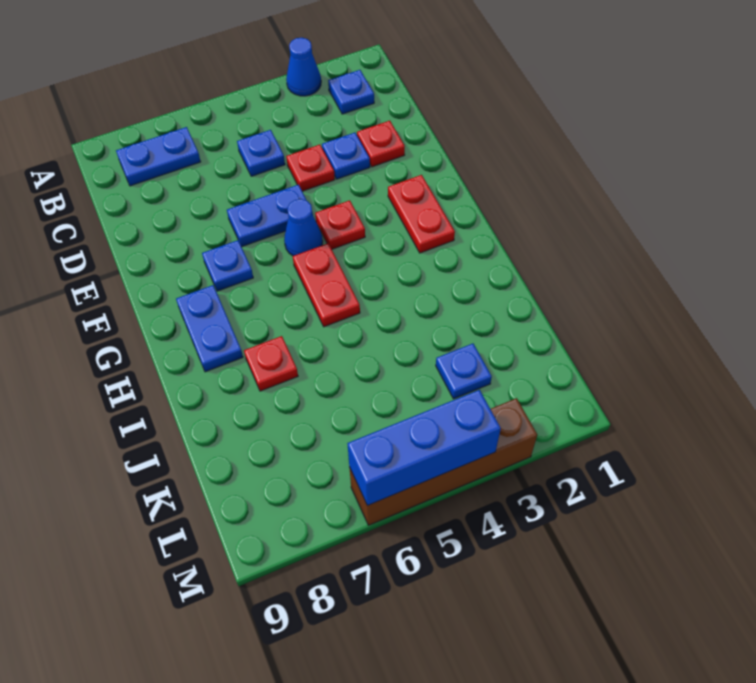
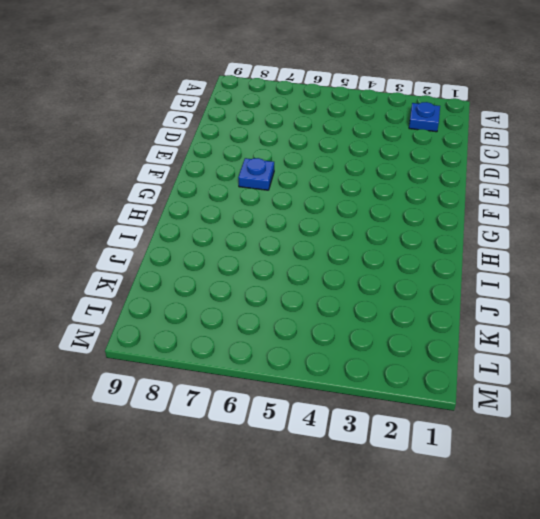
none -> blue cone A3 level 1
none -> blue plate B7:B8 level 1
none -> blue plate C5 level 1

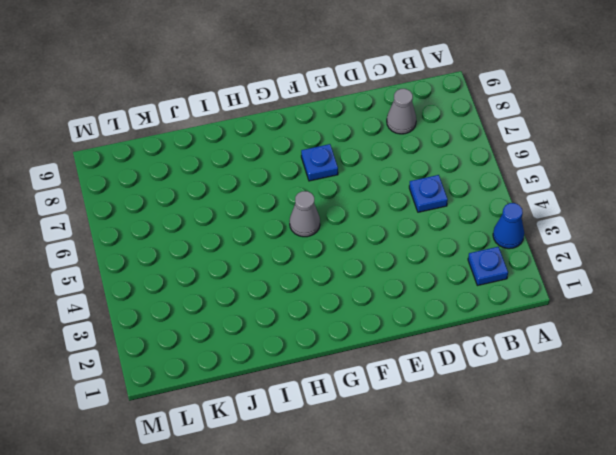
grey cone C8 level 1 -> none
grey cone G5 level 1 -> red plate G5:H5 level 1
none -> blue plate B7:B8 level 1
none -> red plate D2 level 1
none -> blue plate D3 level 1

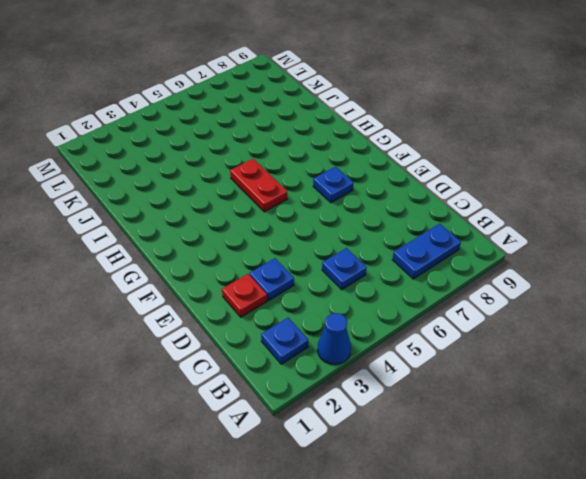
none -> red plate D4 level 1
none -> blue plate E5:E6 level 1
none -> red plate F2:G2 level 1

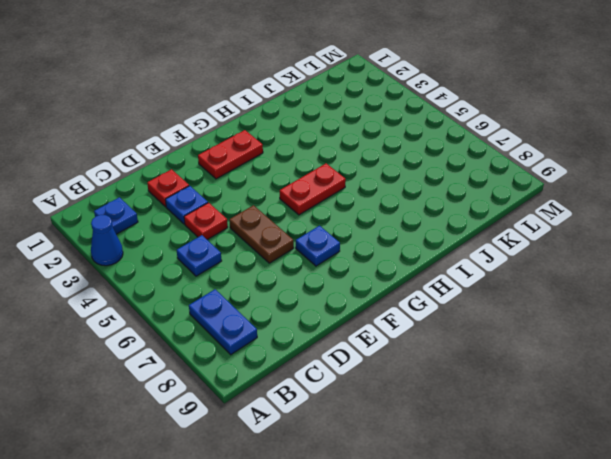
brown plate E5:E6 level 1 -> blue plate E5:E6 level 1
none -> red plate F4 level 1
none -> blue cone F5 level 1
none -> blue plate G8:H8 level 1

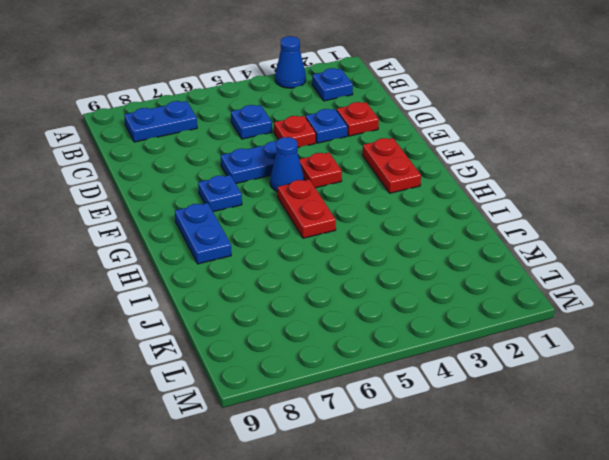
none -> red plate I7 level 1
none -> blue plate K3 level 1
none -> brown brick M3:M6 level 1

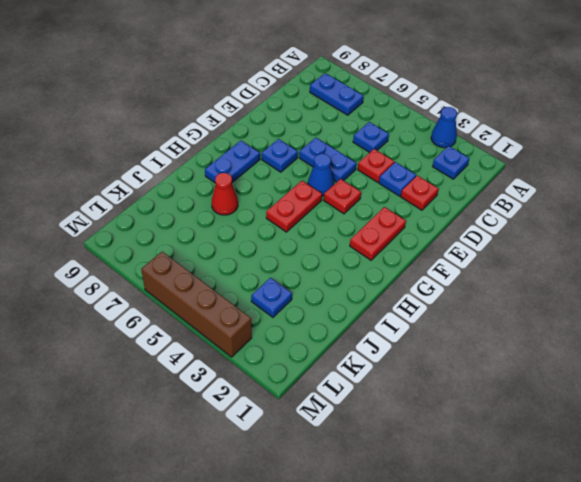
red cone I7 level 1 -> red plate I7 level 1
none -> blue brick M4:M6 level 2

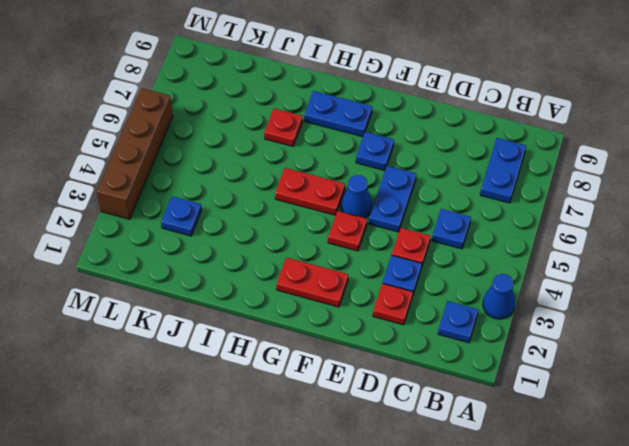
none -> blue brick M4:M6 level 2

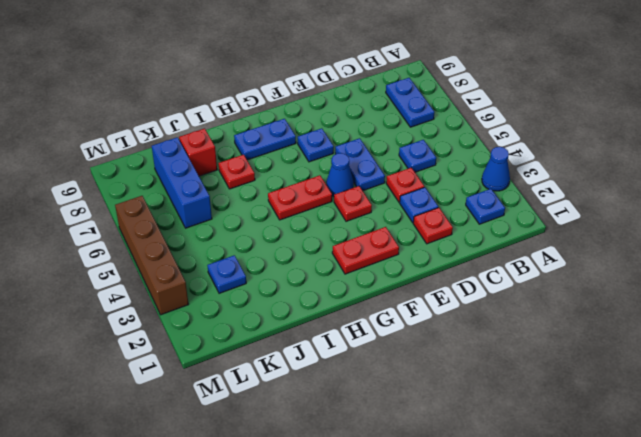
red brick J8 level 1 -> none
blue brick K6:K8 level 1 -> blue brick M4:M6 level 2

